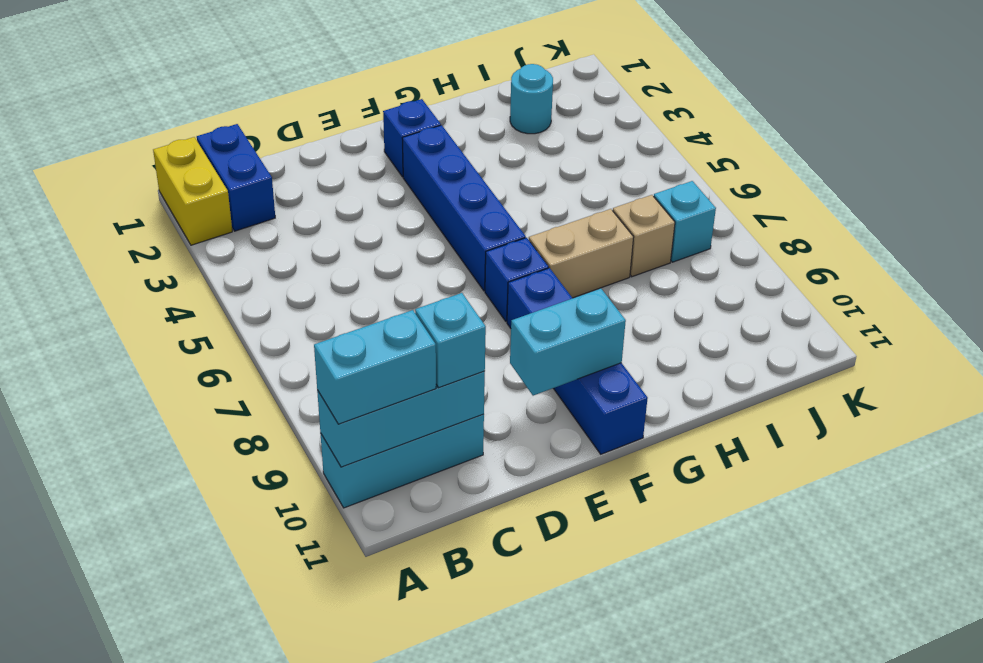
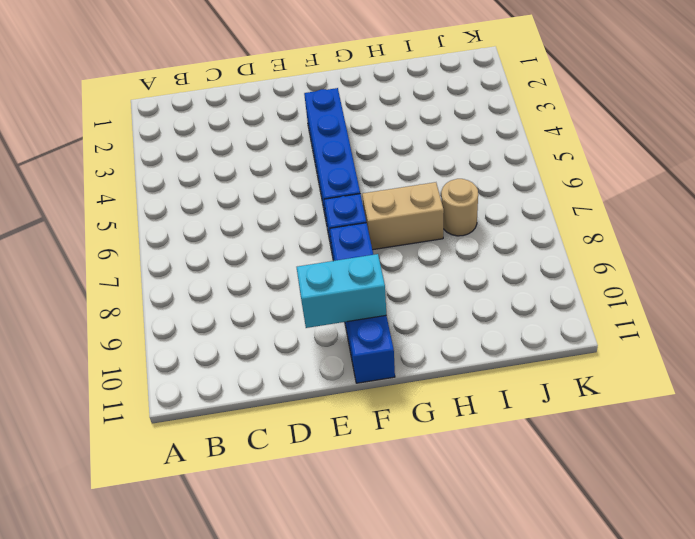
tan round brick I7 level 1 -> tan brick I7 level 1
none -> yellow brick A1:A2 level 1
none -> cyan brick A10:C10 level 1
none -> blue brick B1:B2 level 1

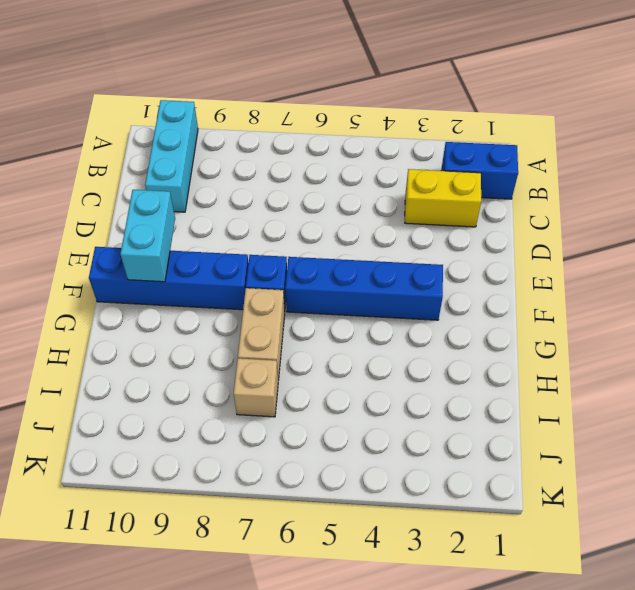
yellow brick C2:C3 level 1 -> yellow brick A1:A2 level 1
none -> blue brick F2 level 1
none -> cyan round brick I2 level 1
none -> cyan brick J7 level 1

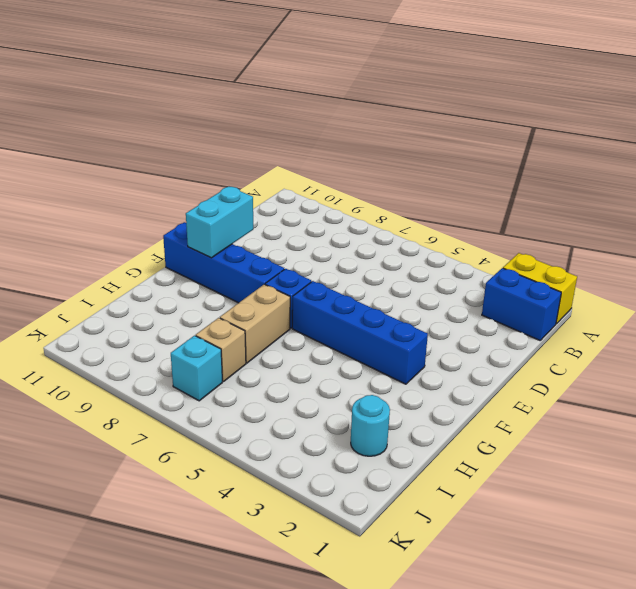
none -> cyan brick A10:C10 level 1
none -> blue brick F2 level 1
none -> cyan brick A10:C10 level 2

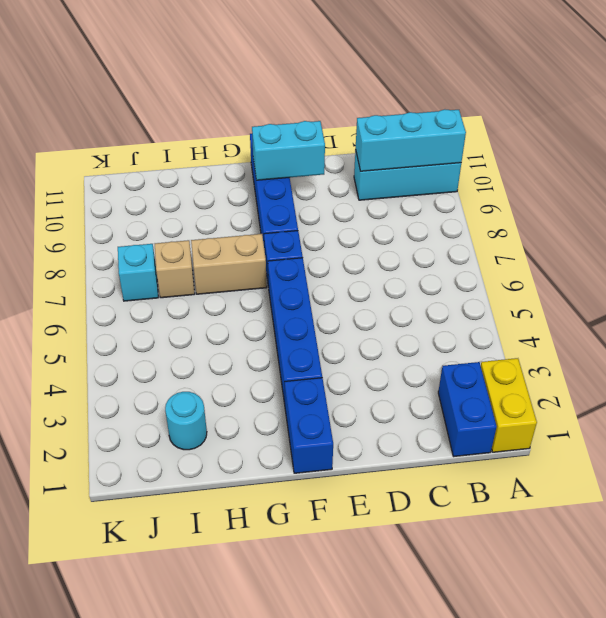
blue brick F1:F2 level 1 -> blue brick F2 level 1
none -> cyan brick A10:B10 level 3
none -> cyan brick C10 level 3

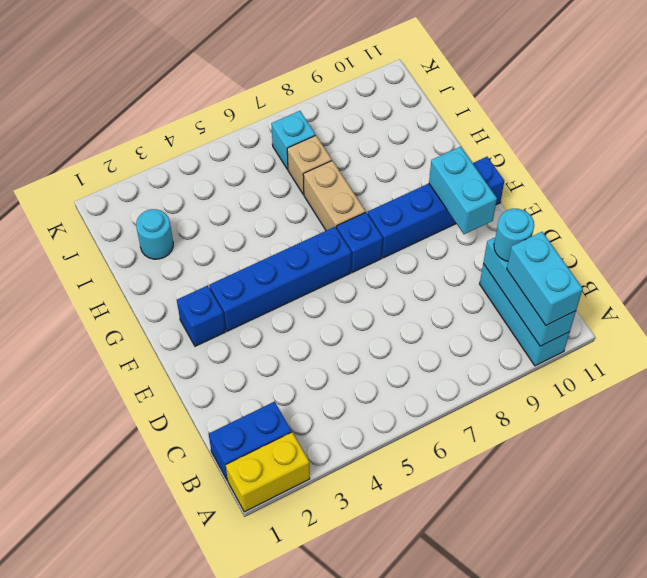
cyan round brick C10 level 3 -> cyan brick C10 level 3

